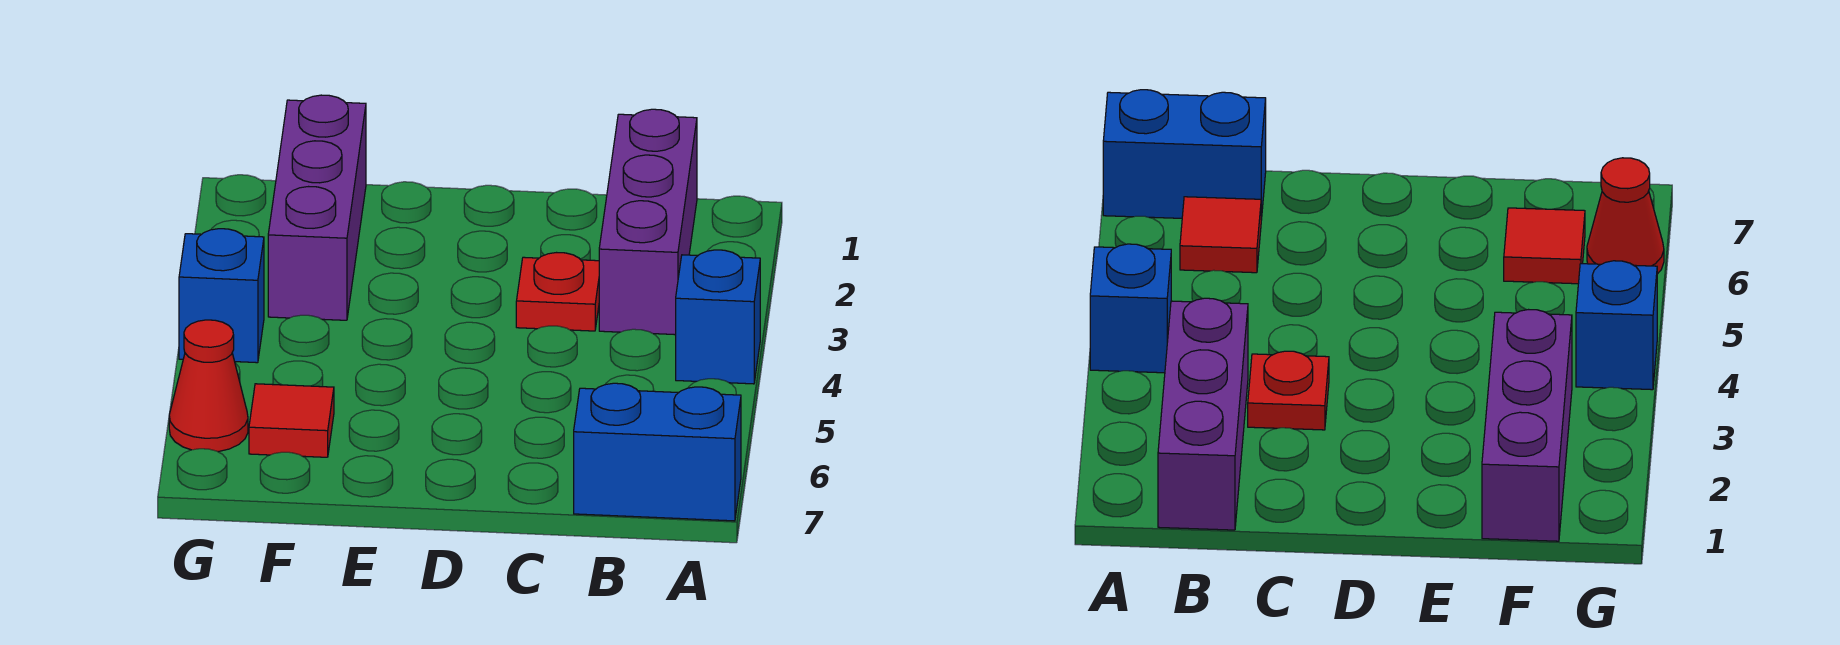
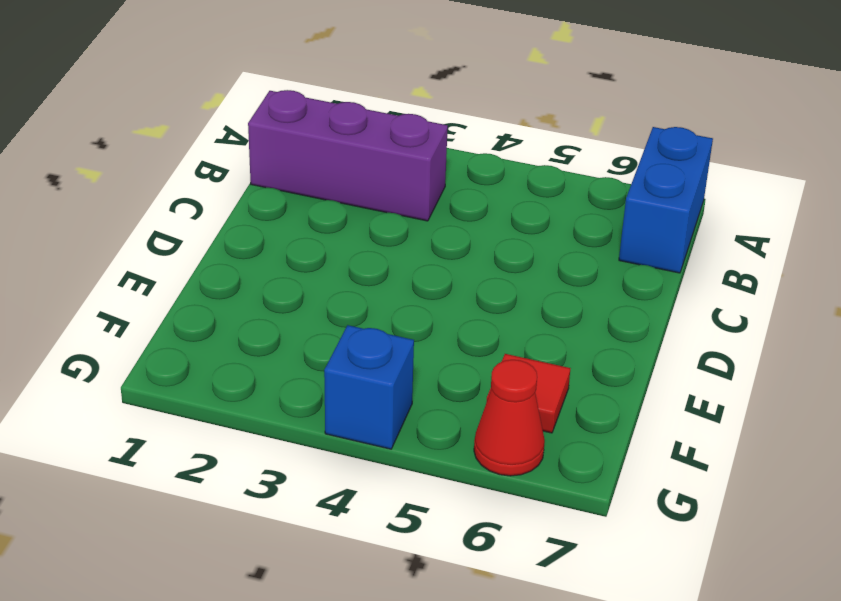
none -> blue brick A4 level 1
none -> red tile B6 level 1

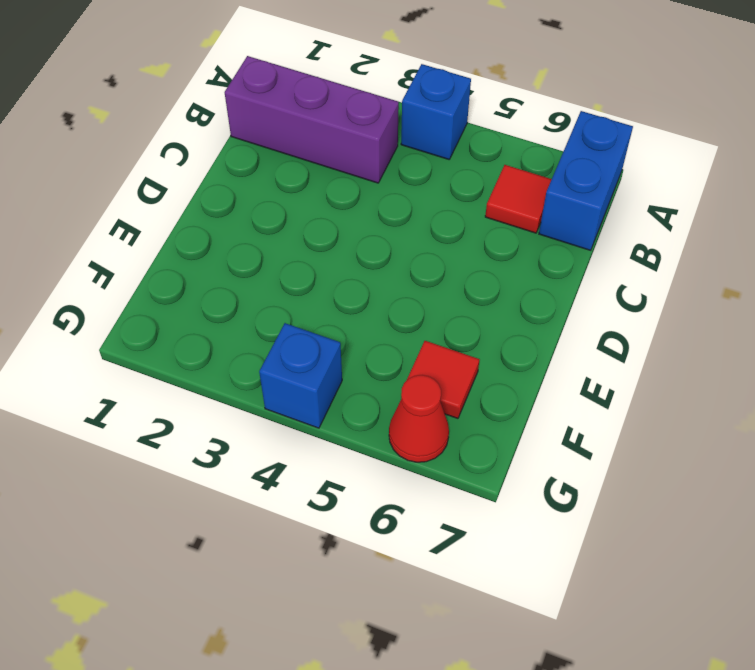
none -> red plate C3 level 1
none -> purple brick F1:F3 level 1

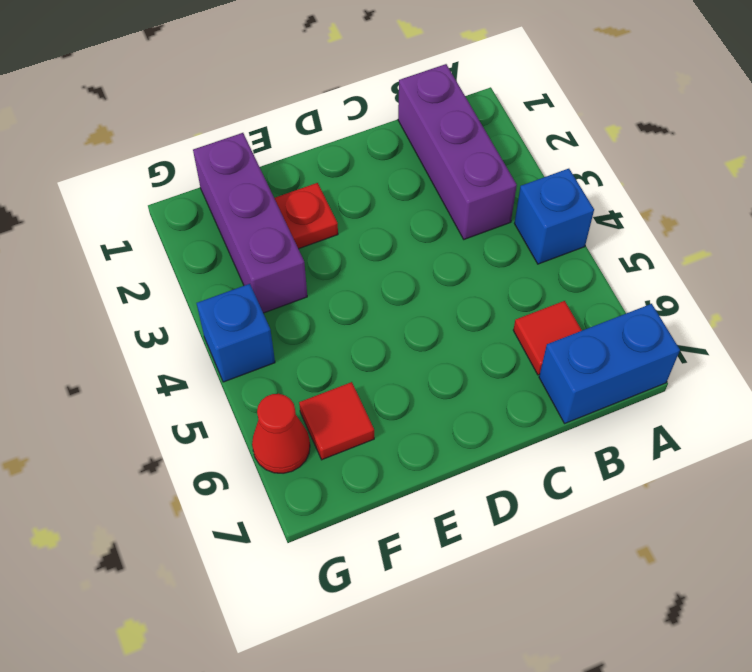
red plate E2 level 1 -> red plate C3 level 1

